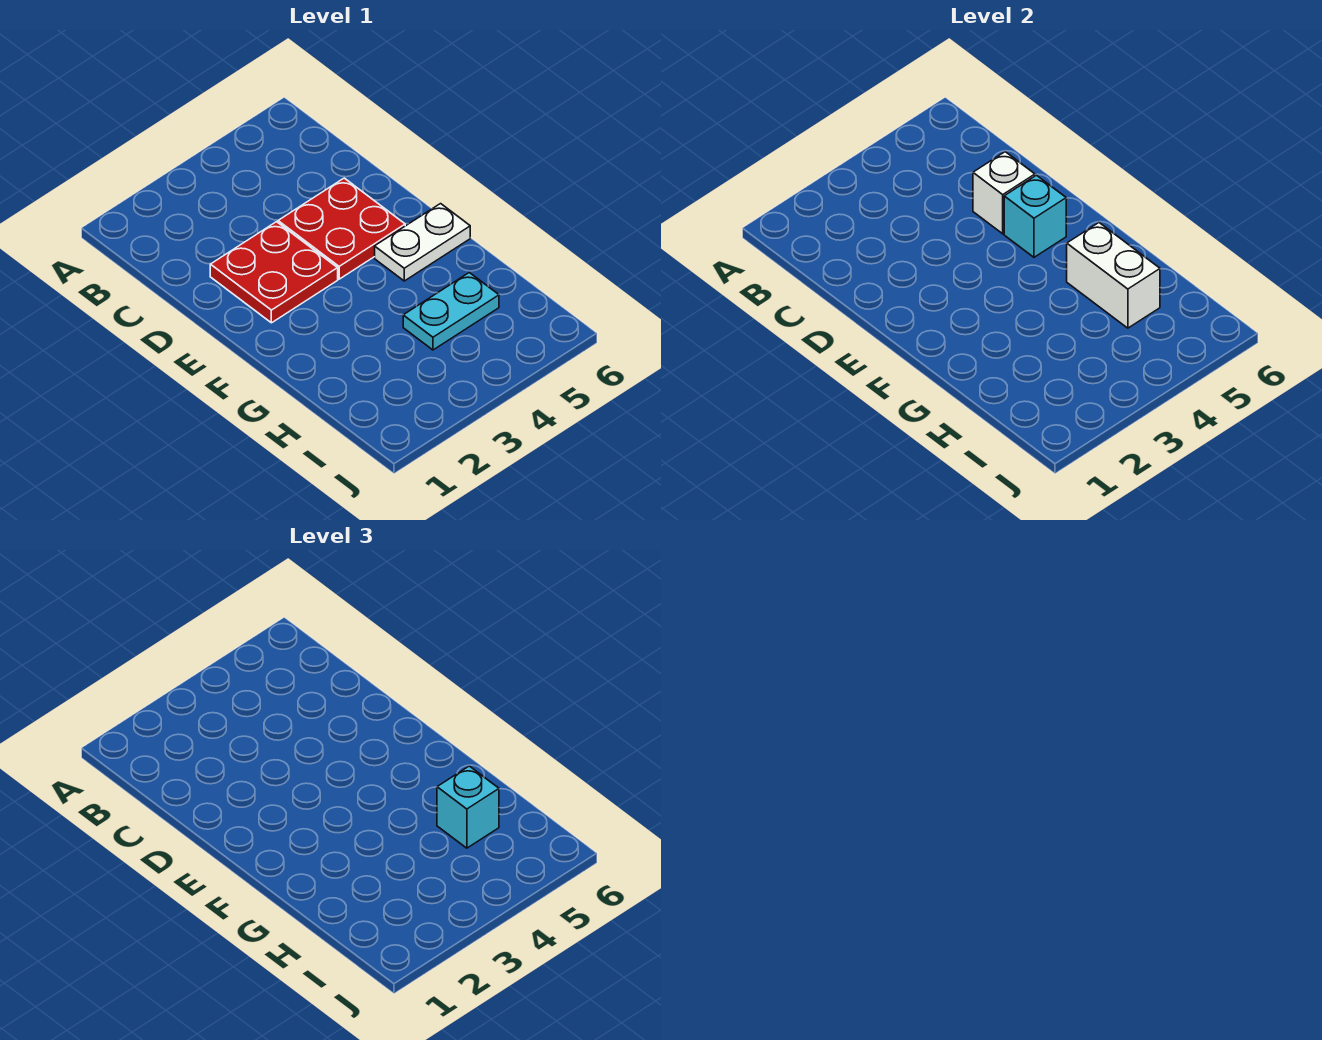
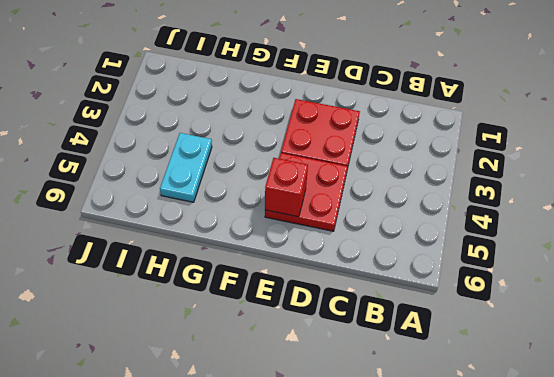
red brick E5 level 2 -> cyan brick E5 level 2
none -> white plate F5:F6 level 1
none -> white brick D5 level 2

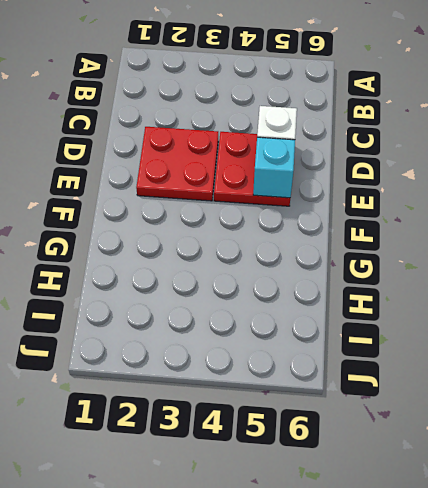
none -> white plate F5:F6 level 1
none -> cyan plate H4:H5 level 1

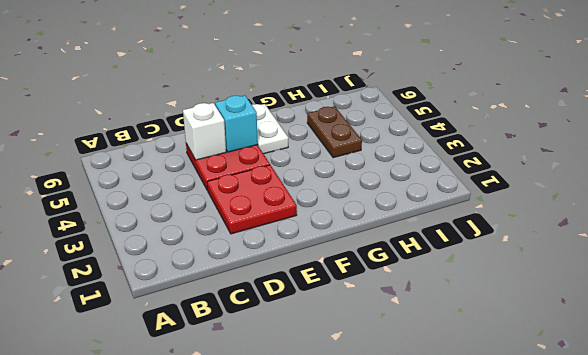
brown plate H4:H5 level 1 -> cyan plate H4:H5 level 1
none -> white brick G5:H5 level 2
none -> cyan brick H5 level 3

